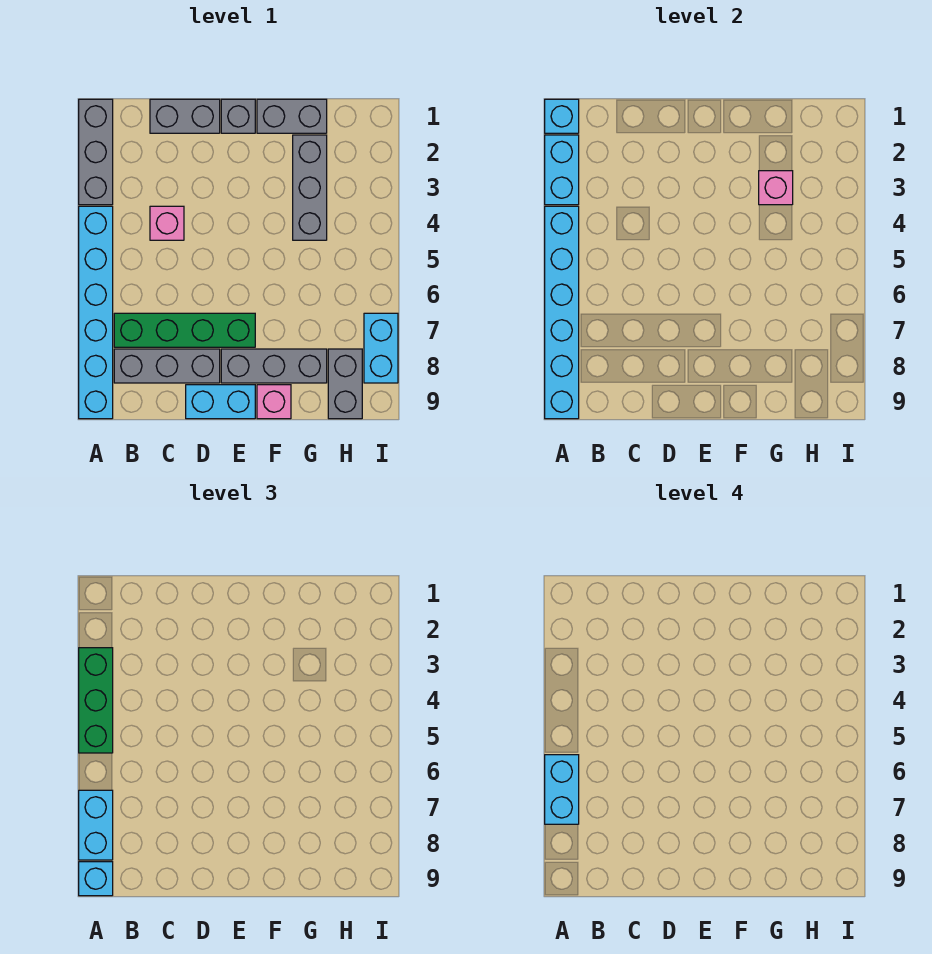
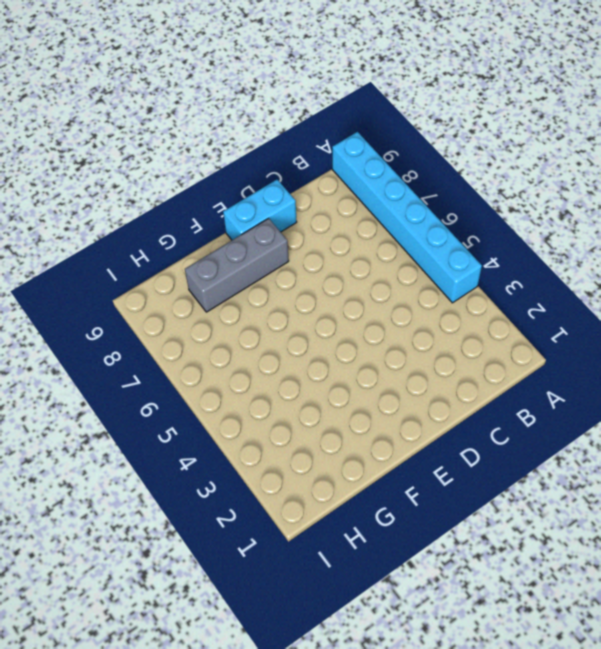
none -> grey brick A1:A3 level 1
none -> green brick B7:E7 level 1
none -> grey brick B8:D8 level 1

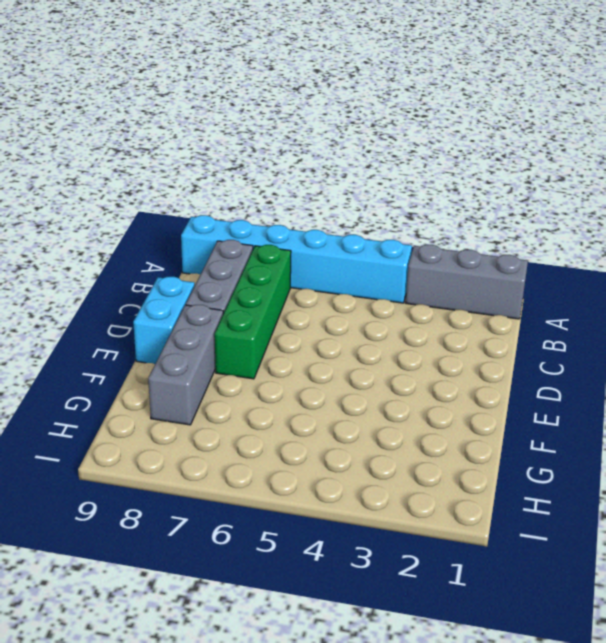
none -> grey brick C1:D1 level 1
none -> pink brick C4 level 1
none -> grey brick E1 level 1

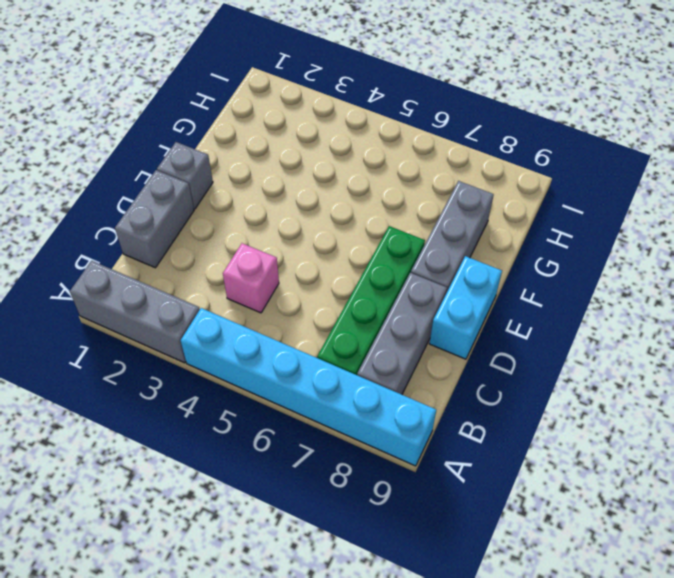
none -> grey brick F1:G1 level 1
none -> pink brick F9 level 1
none -> grey brick G2:G4 level 1

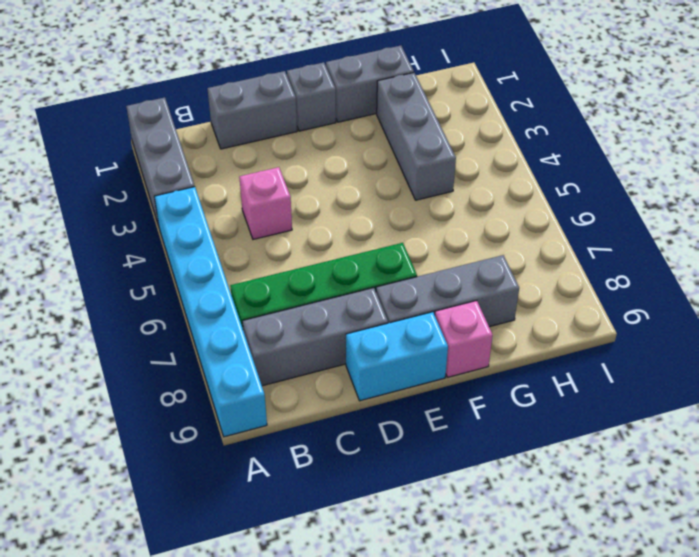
none -> grey brick H8:H9 level 1
none -> cyan brick I7:I8 level 1
none -> cyan brick A1 level 2

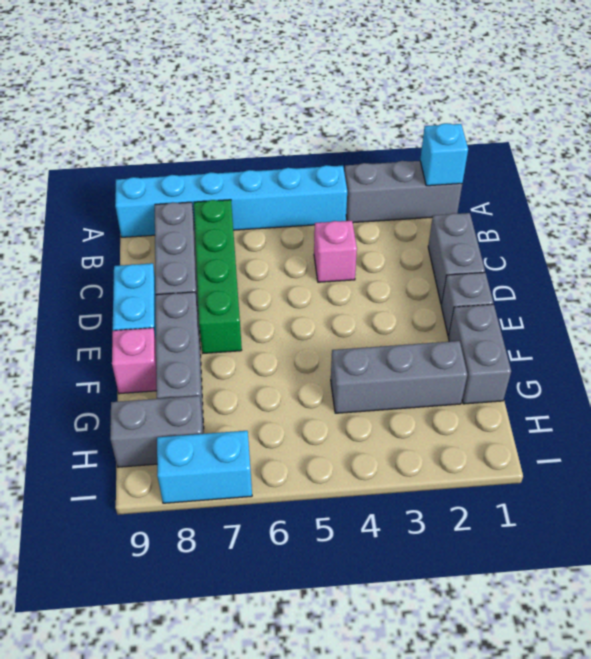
none -> cyan brick A2:A3 level 2
none -> cyan brick A4:A9 level 2
none -> pink brick G3 level 2

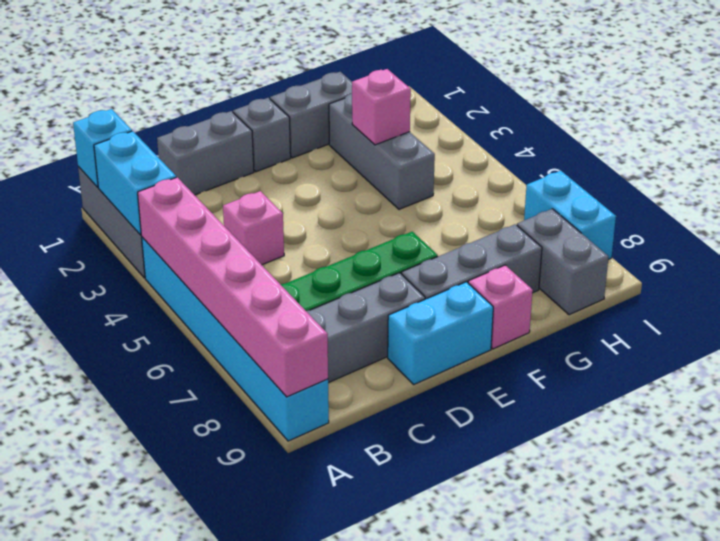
pink brick A4:A9 level 2 -> cyan brick A4:A9 level 2
none -> green brick A3:A5 level 3
none -> cyan brick A7:A8 level 3
none -> cyan brick A9 level 3

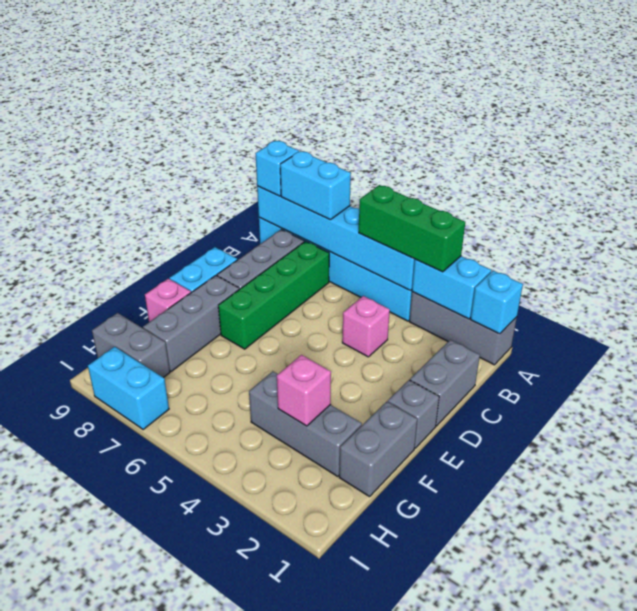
none -> cyan brick A6:A7 level 4

